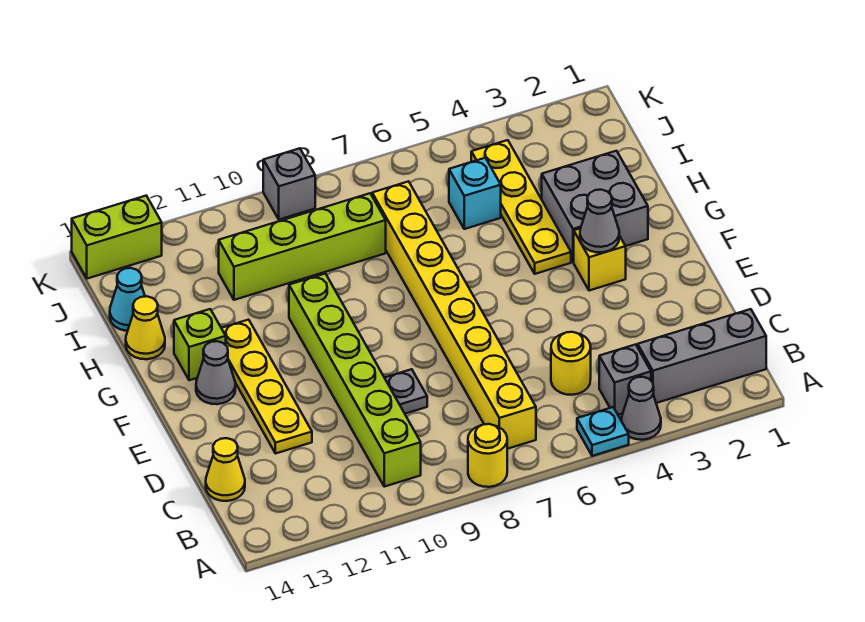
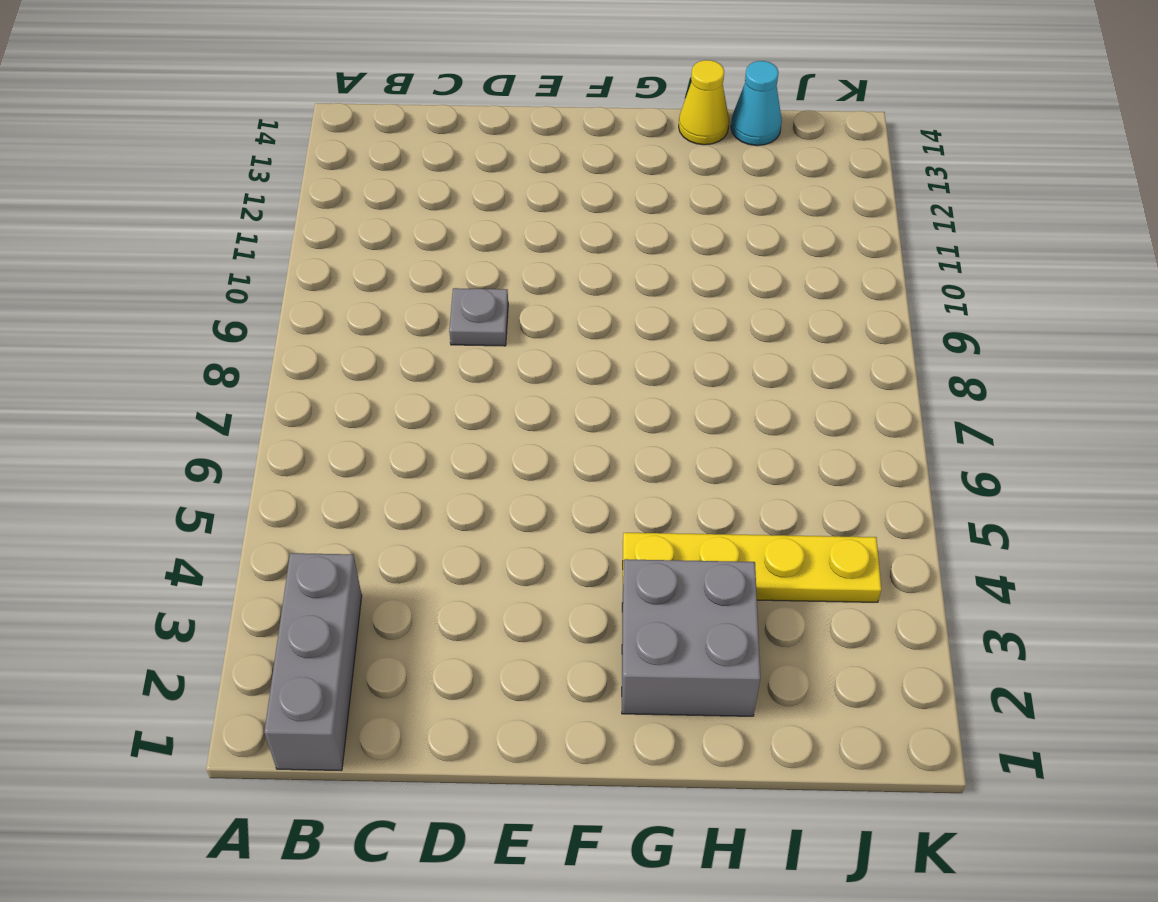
none -> grey cone A4 level 1
none -> cyan plate A5 level 1
none -> yellow round brick A8 level 1

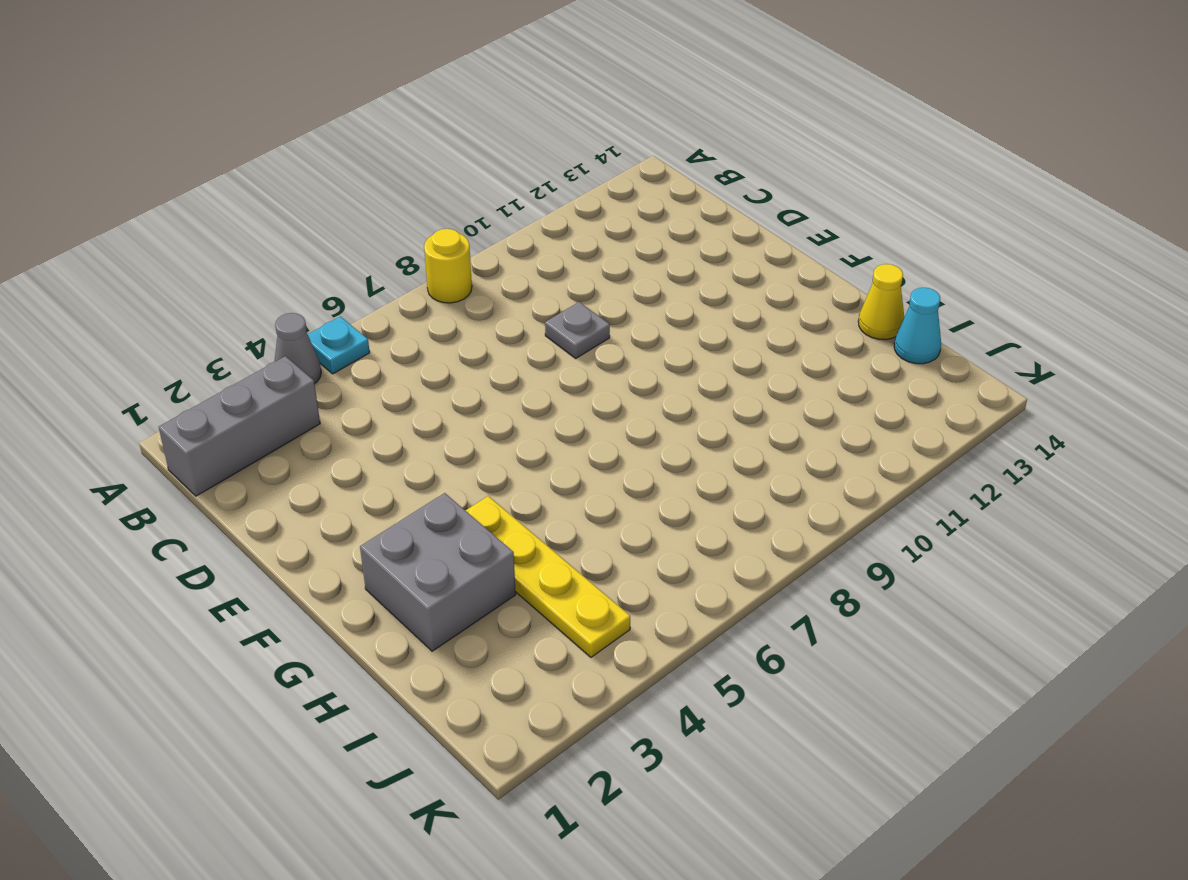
none -> grey brick B4 level 1
none -> yellow brick B7:I7 level 1
none -> lime brick B10:G10 level 1

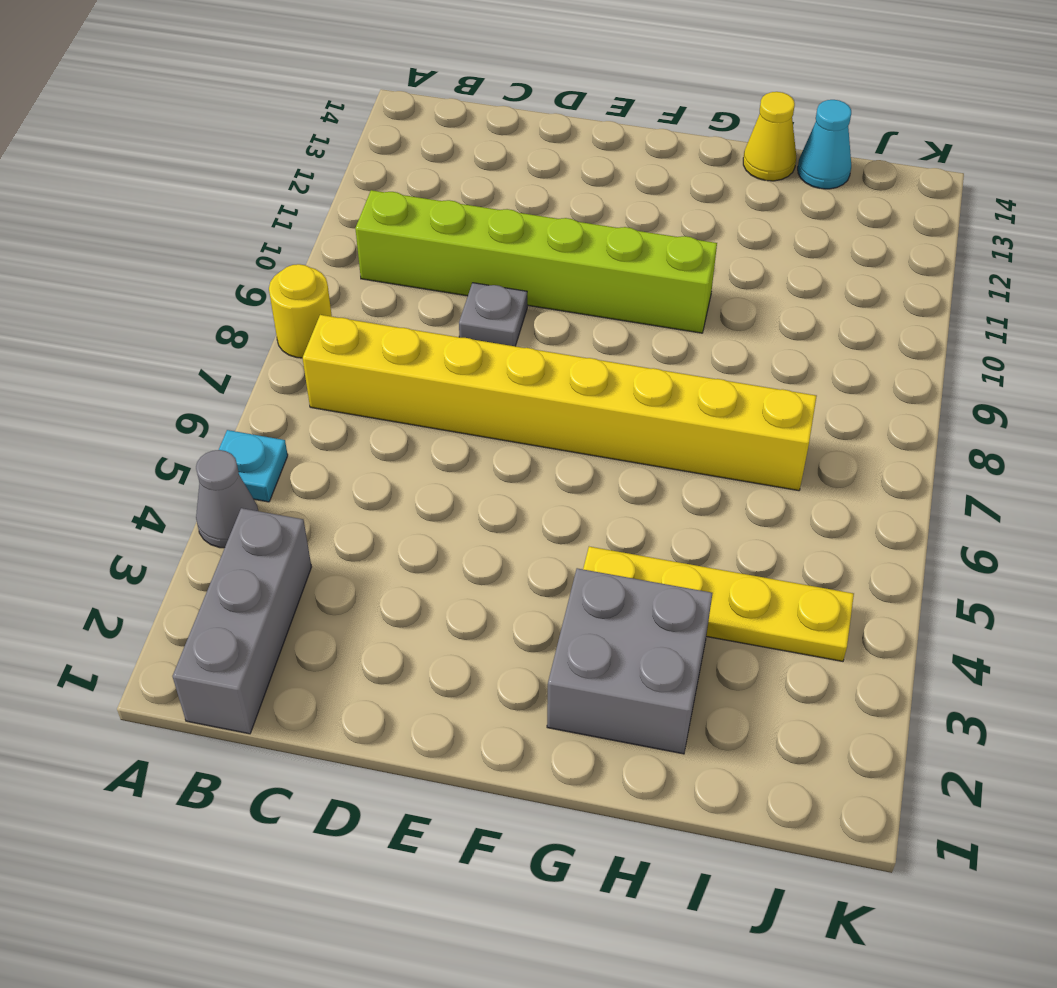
none -> grey brick B4 level 1
none -> yellow round brick C5 level 1
none -> yellow cone C14 level 1

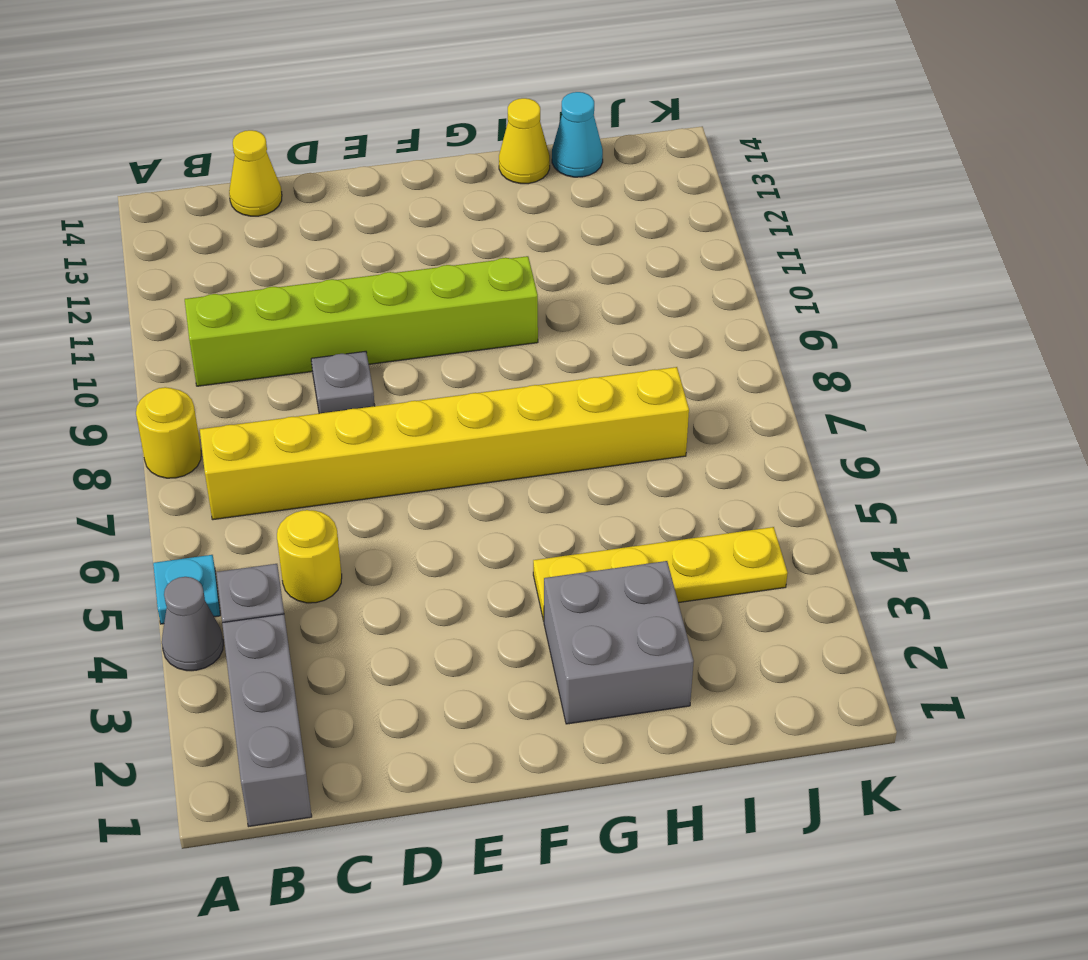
none -> yellow plate D12:G12 level 1
none -> yellow brick F3 level 1
none -> grey cone F13 level 1

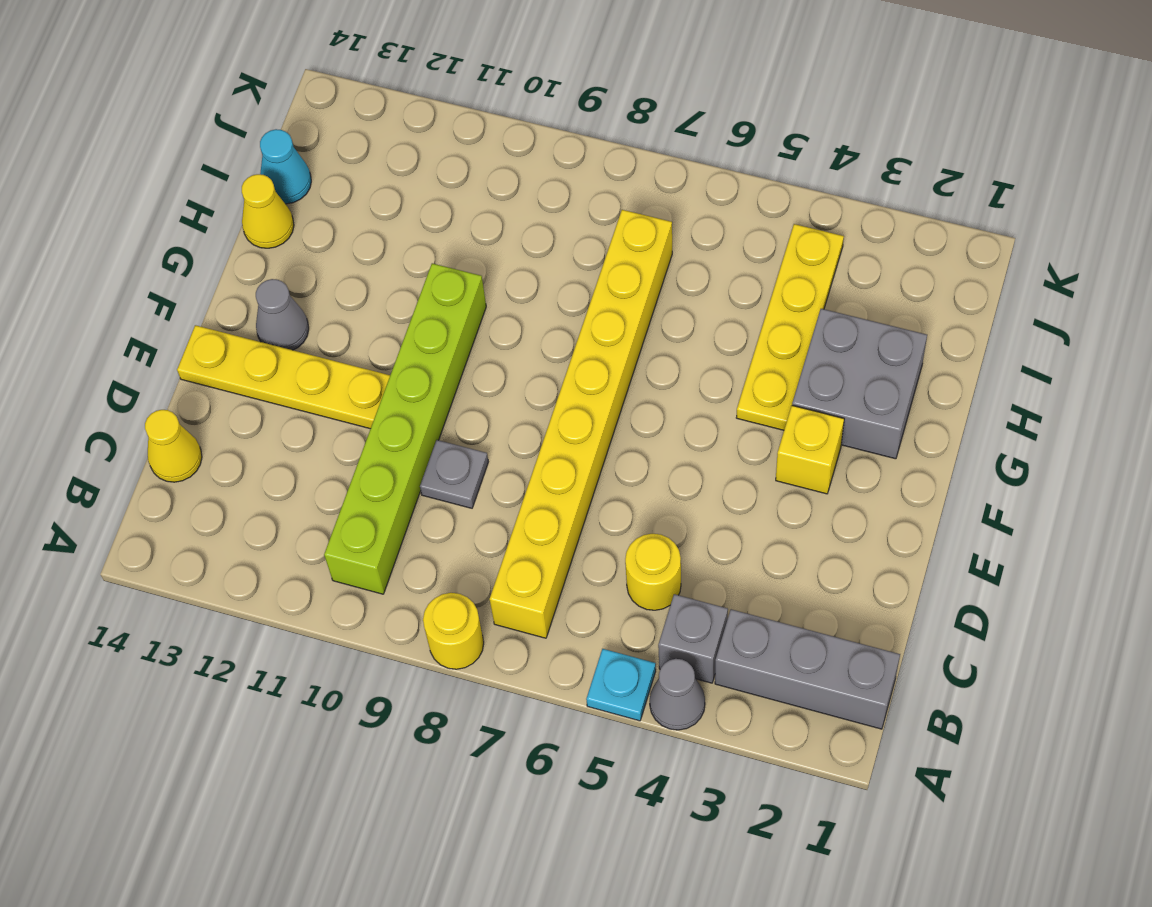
yellow plate E11:E14 level 1 -> yellow plate D12:G12 level 1
none -> lime brick G13 level 1
none -> cyan brick I5 level 1
none -> lime brick I8:I11 level 1

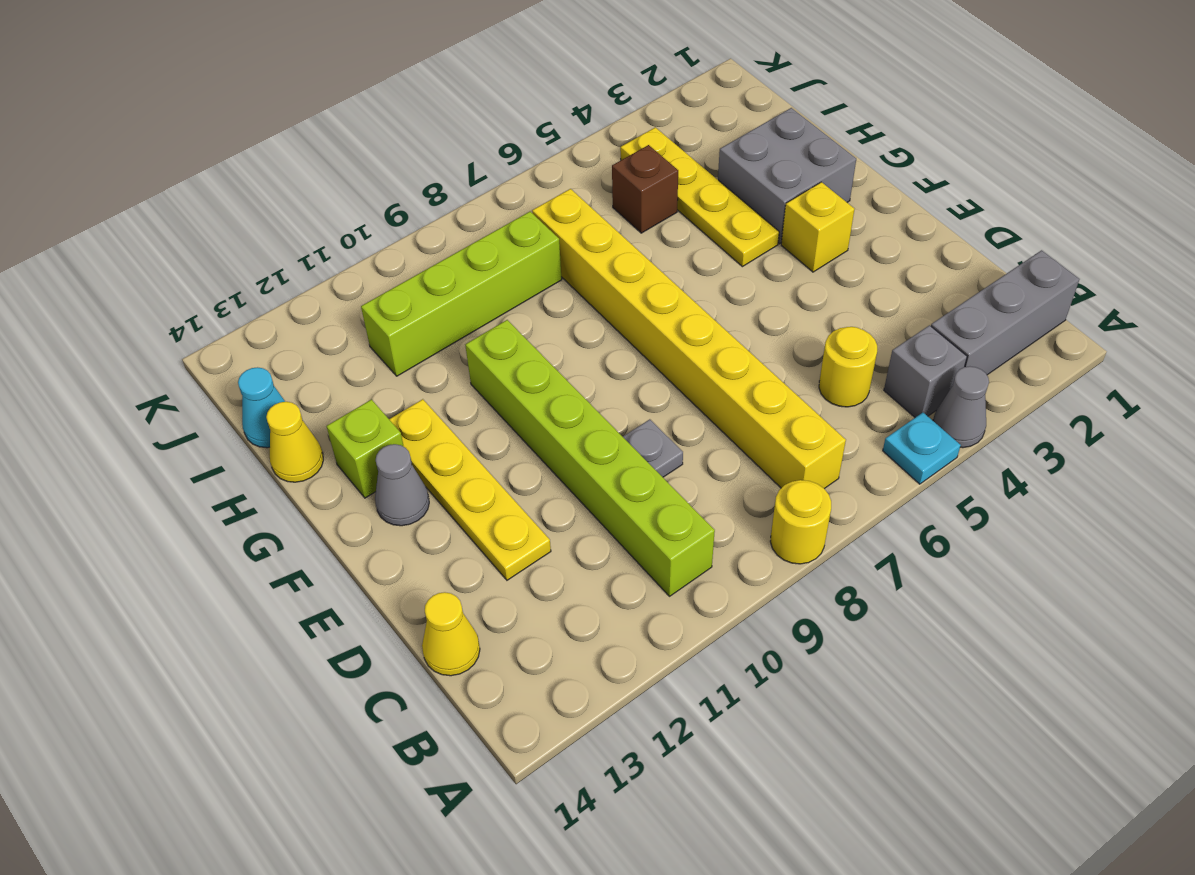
brown brick I5 level 1 -> cyan brick I5 level 1
none -> grey brick K9 level 1
none -> lime brick K13:K14 level 1
none -> grey cone F3 level 2

